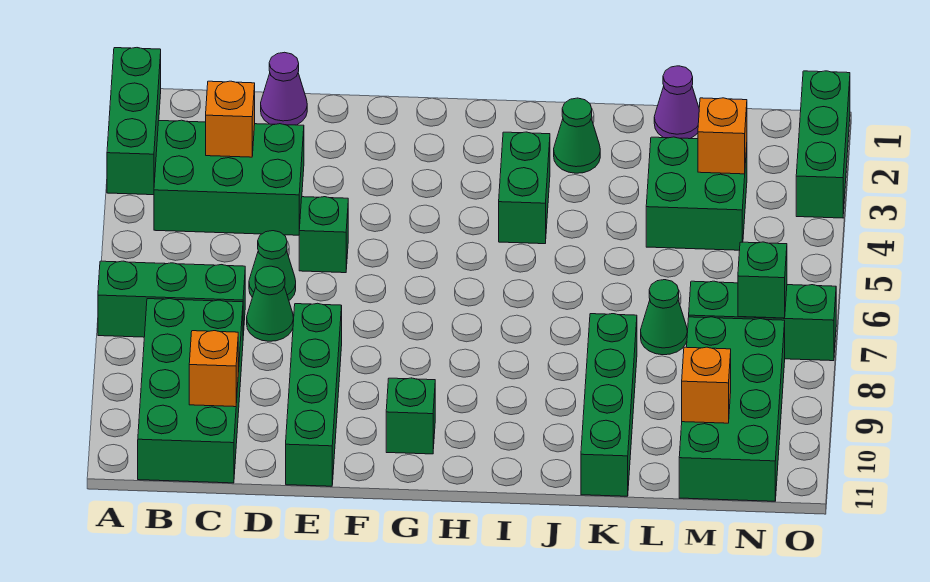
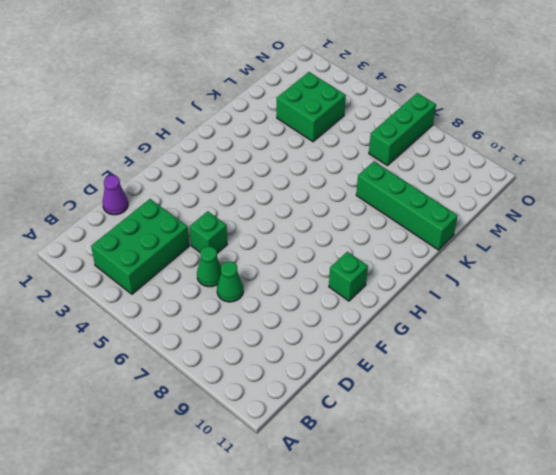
none -> green brick A1:A3 level 1
none -> green brick A7:C7 level 1
none -> green brick B8:C11 level 1

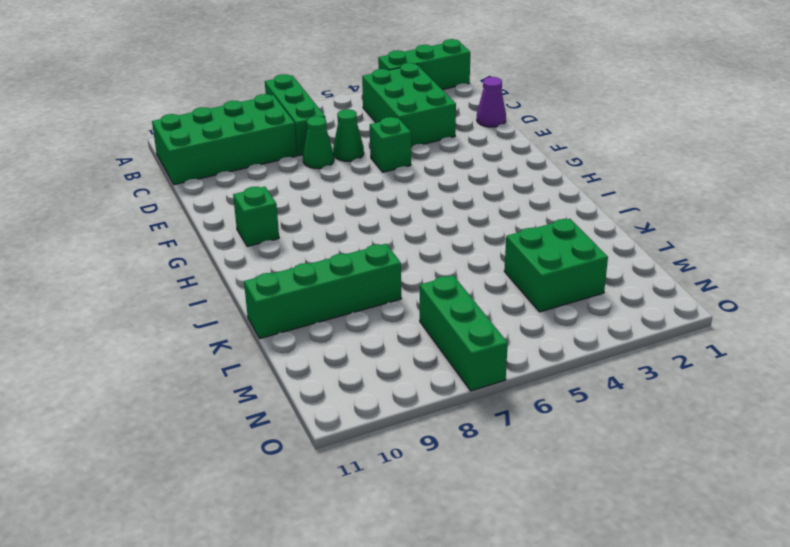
none -> green brick E8:E11 level 1
none -> green brick I3:I4 level 1
none -> green cone J2 level 1

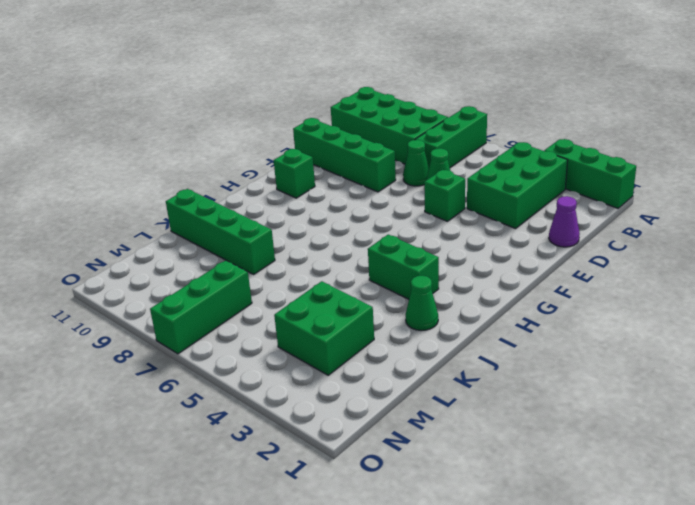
none -> purple cone L1 level 1
none -> green cone L7 level 1
none -> green brick M8:N11 level 1

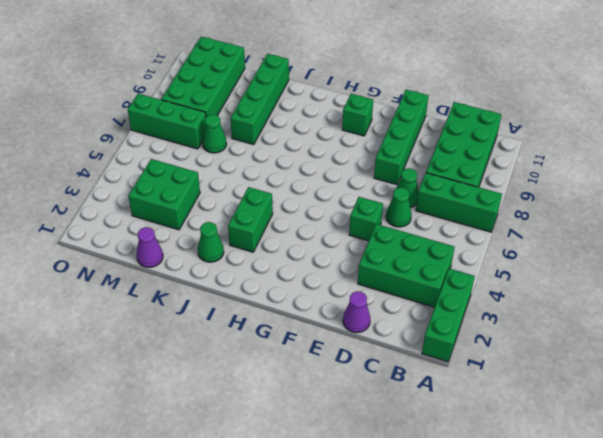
none -> green brick O1:O3 level 1
none -> orange brick C3 level 2
none -> orange brick C10 level 2

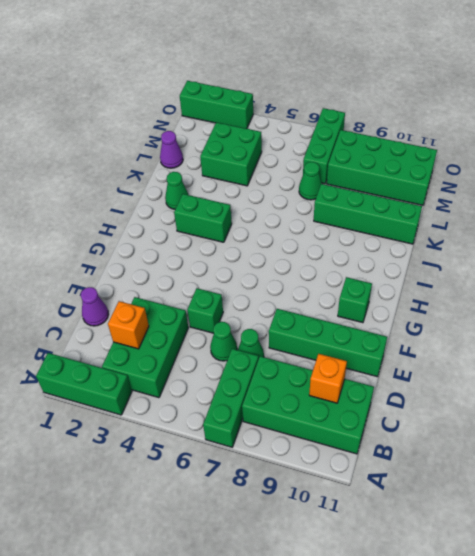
none -> orange brick M3 level 2
none -> orange brick M10 level 2
none -> green brick N7 level 2

